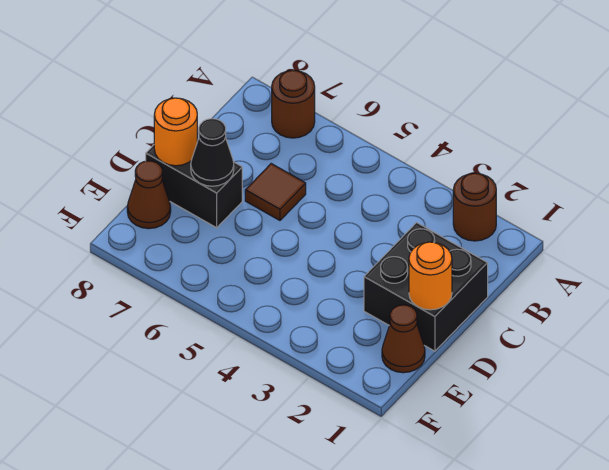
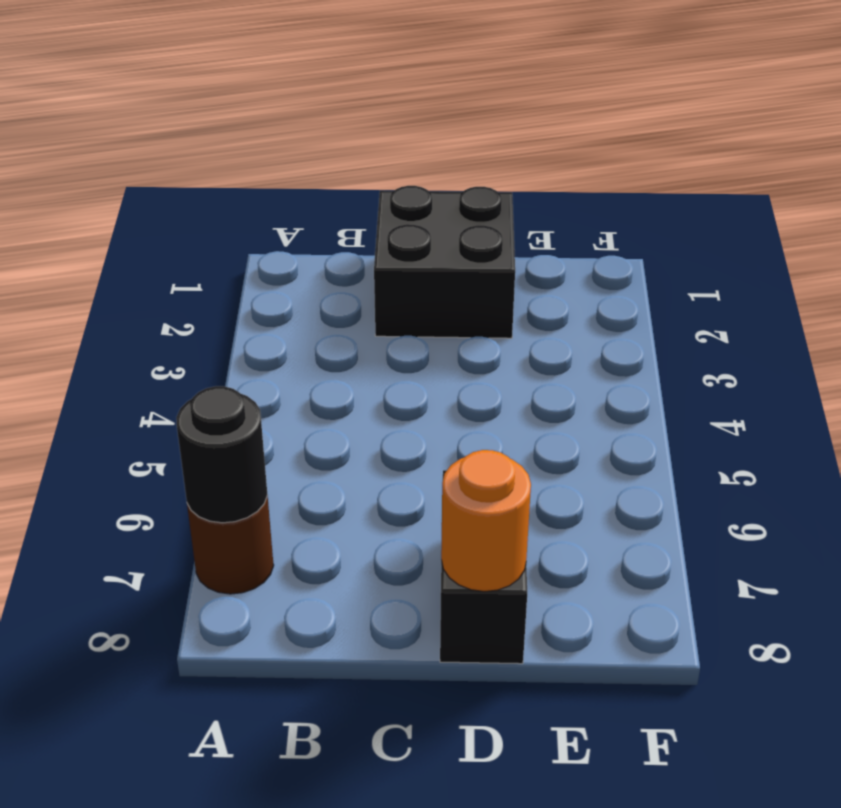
black round brick A7 level 2 -> none
none -> brown round brick A2 level 1
none -> brown tile C6 level 1

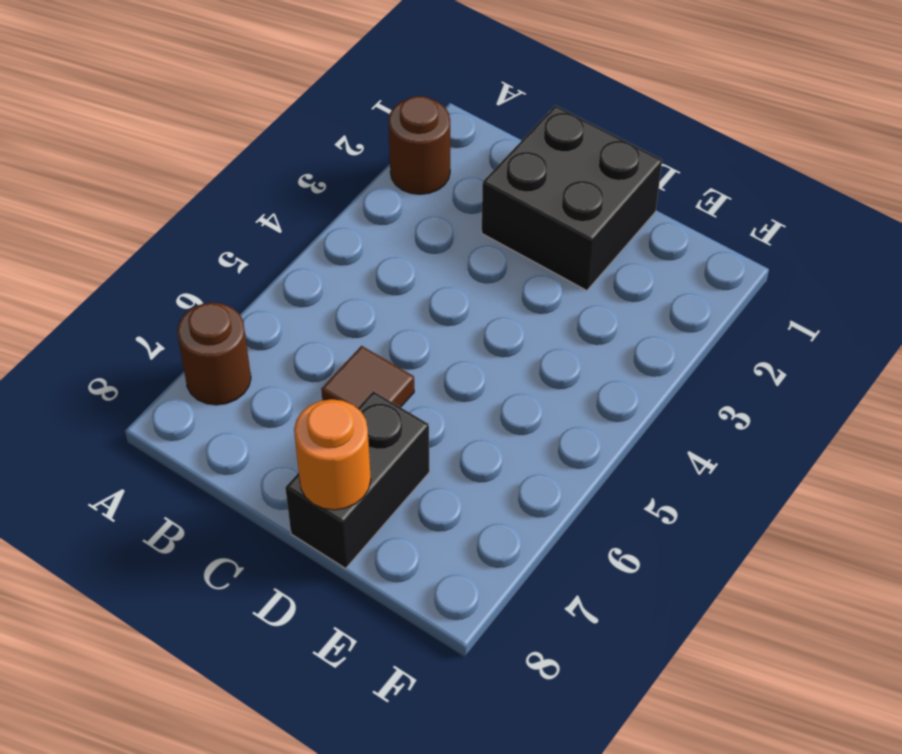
none -> brown cone E1 level 1
none -> brown cone E8 level 1

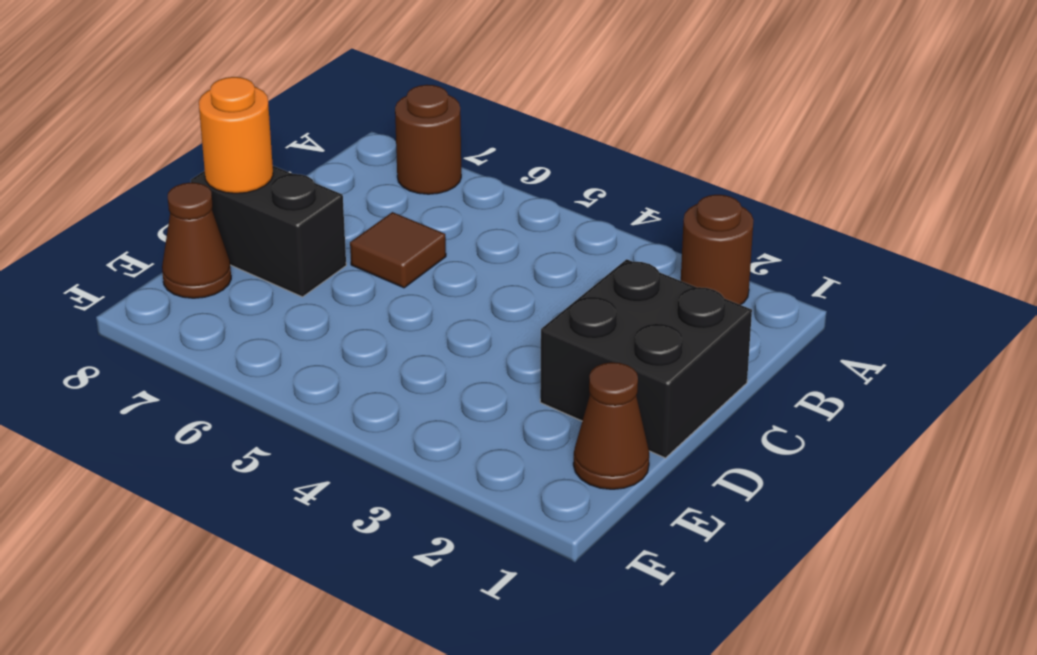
none -> orange round brick D1 level 2
none -> black cone D7 level 2

